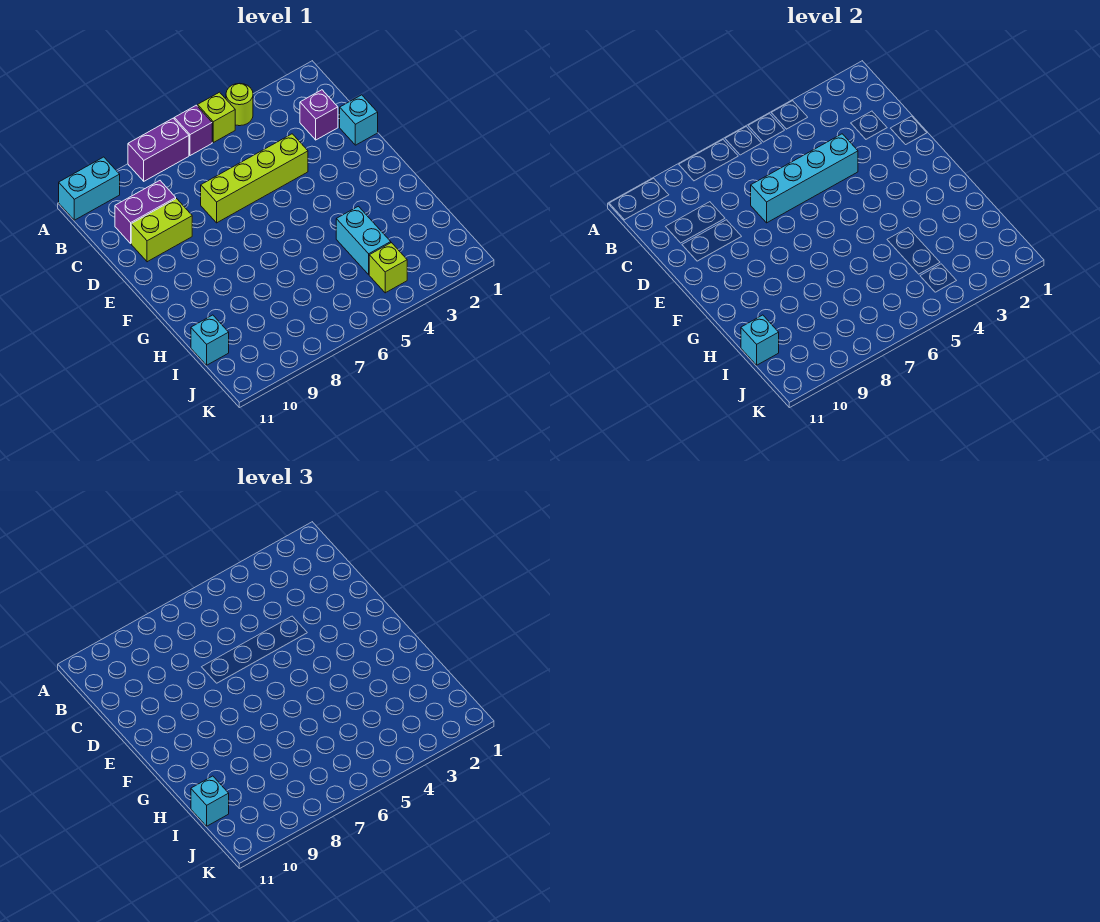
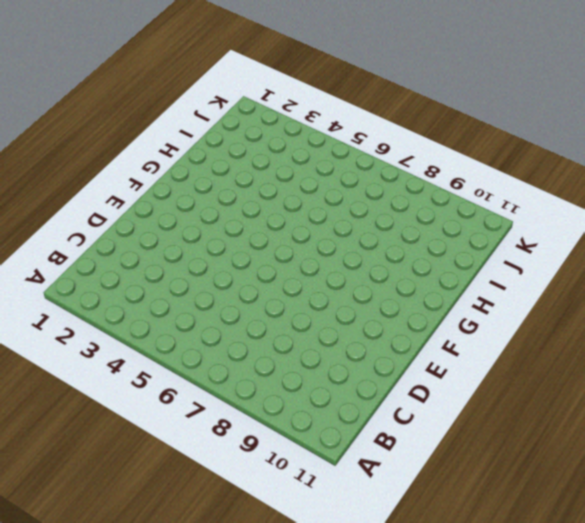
none -> lime round brick A4 level 1
none -> lime brick A5 level 1
none -> purple brick A6 level 1

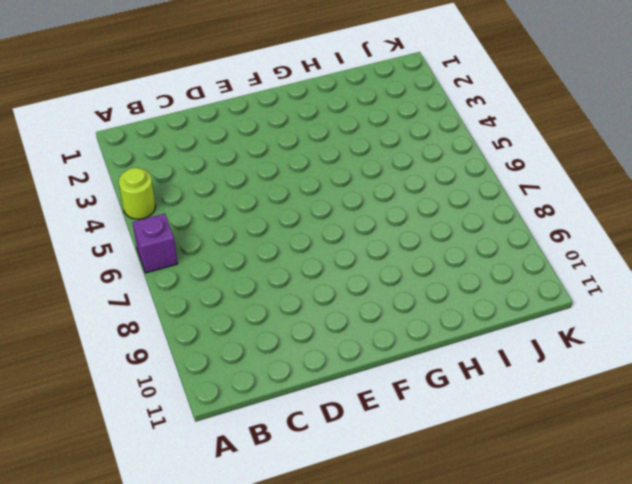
none -> lime brick A5 level 1
none -> purple brick A7:A8 level 1
none -> cyan brick A10:A11 level 1

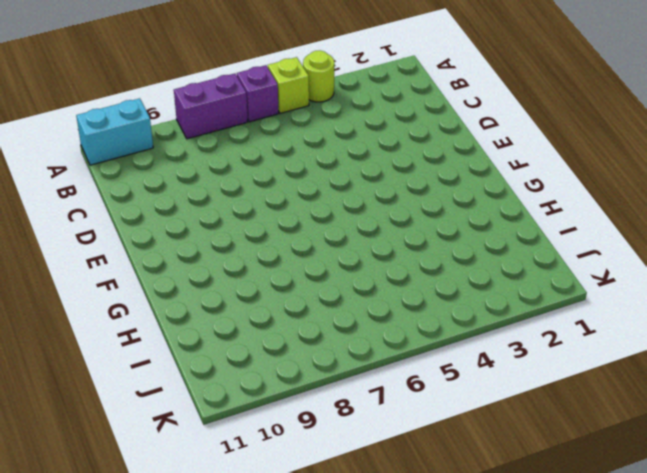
none -> purple brick C2 level 1
none -> purple brick C9:C10 level 1
none -> cyan brick D1 level 1

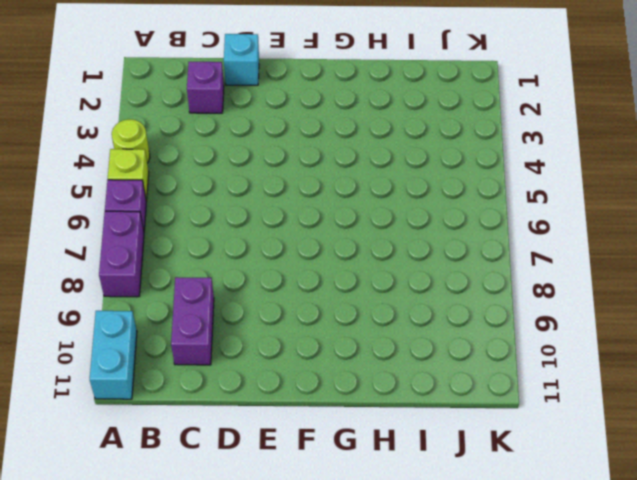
none -> lime brick D4:D7 level 1
none -> lime brick D9:D10 level 1
none -> cyan brick H4:I4 level 1

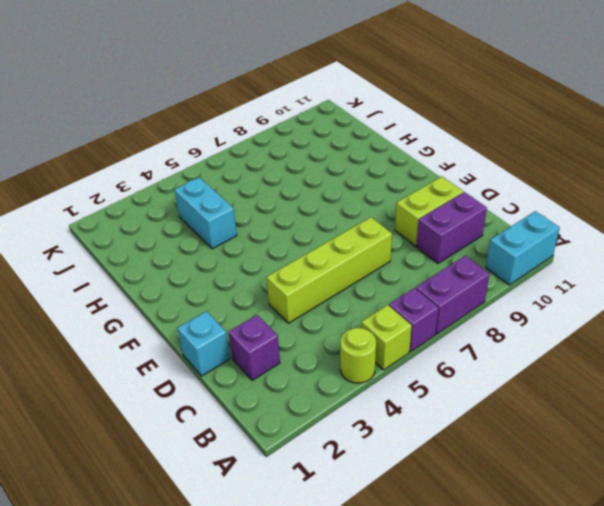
none -> cyan brick I11 level 1
none -> lime brick J4 level 1
none -> cyan brick D4:D7 level 2

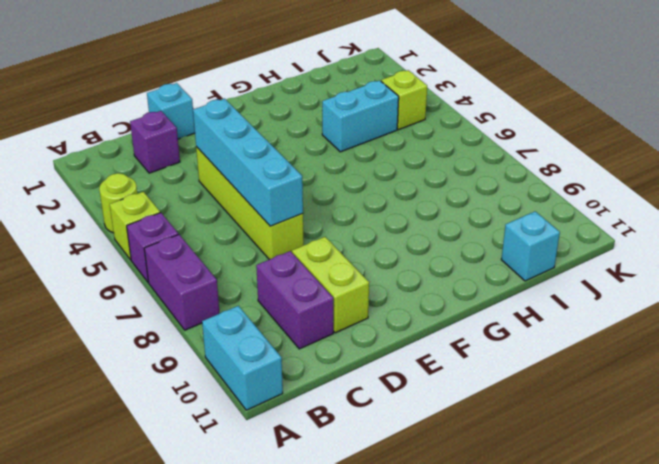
none -> cyan brick I11 level 2
none -> cyan brick I11 level 3

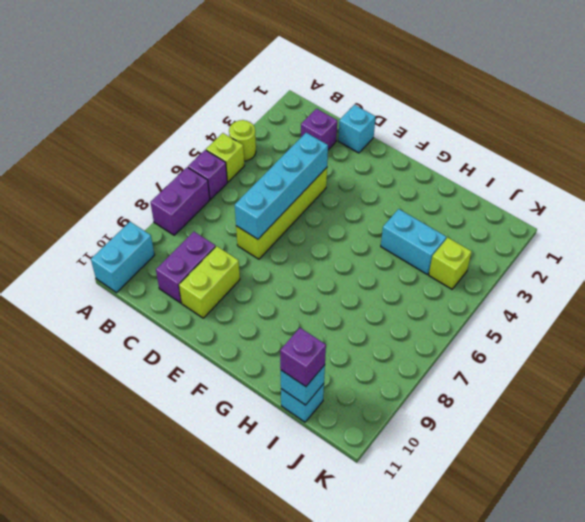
purple brick I11 level 3 -> cyan brick I11 level 3

